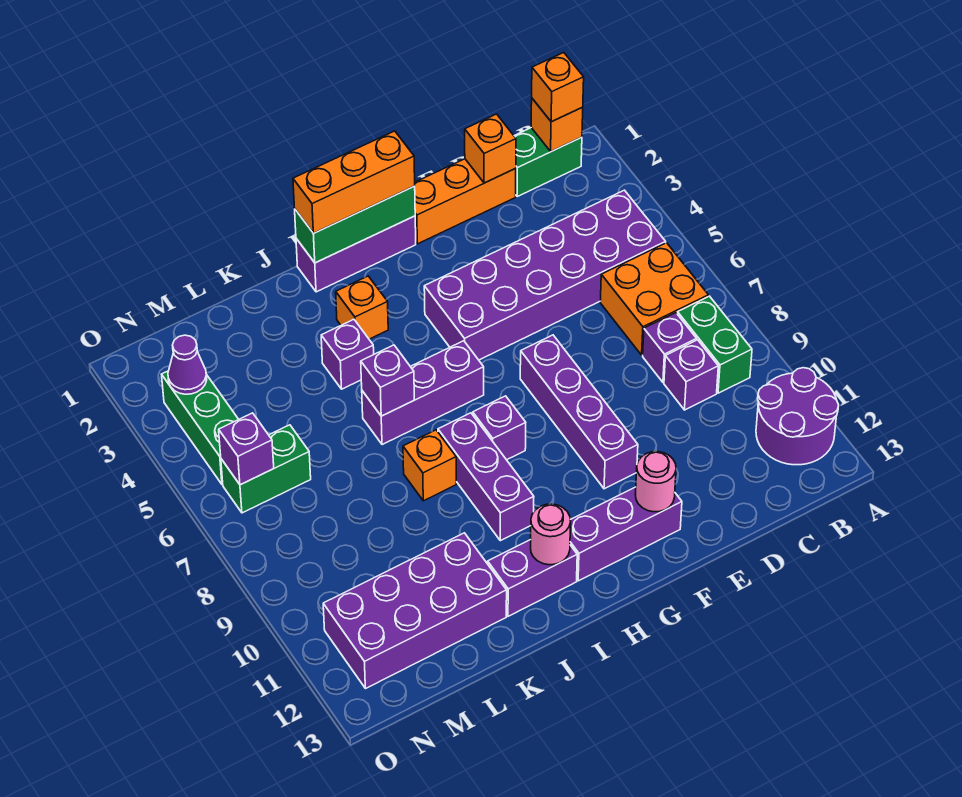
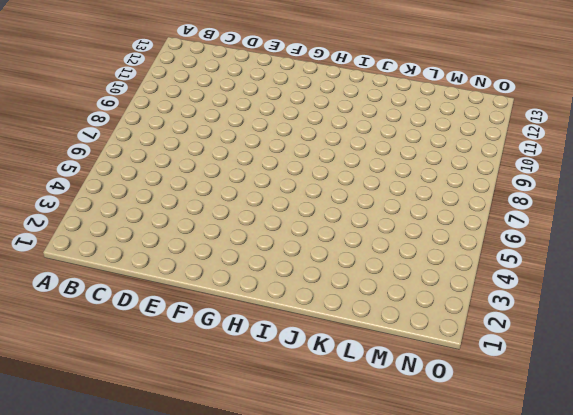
none -> purple round brick A11:B12 level 1
none -> green brick B1:C1 level 1
none -> purple brick B4:G5 level 1
none -> orange brick B6:C7 level 1

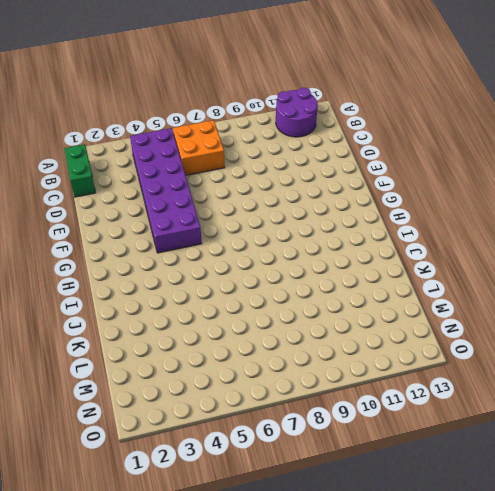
none -> green brick B8:B9 level 1
none -> purple brick C8 level 1
none -> purple brick C9 level 1
none -> orange brick D1:F1 level 1

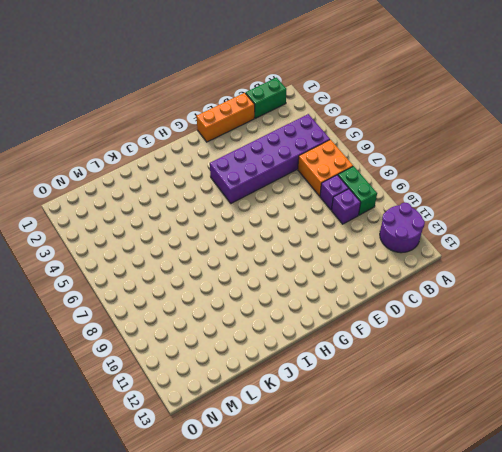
none -> purple brick F7:F10 level 1
none -> purple brick F12:H12 level 1
none -> purple brick G1:I1 level 1
none -> purple brick H6:J6 level 1

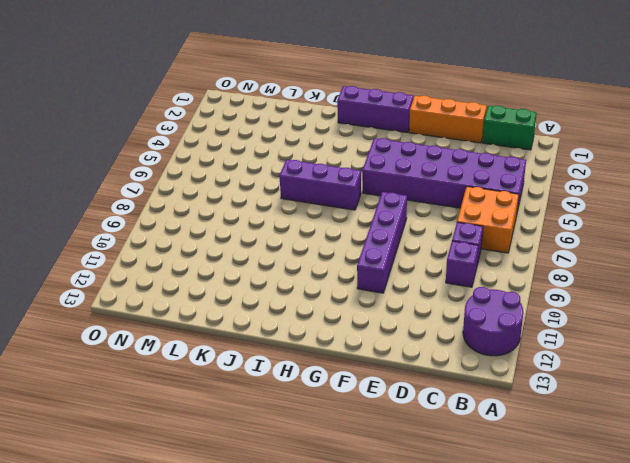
none -> green brick B8:B9 level 1
none -> purple brick F12:H12 level 1
none -> purple brick H8 level 1
none -> orange brick I3 level 1

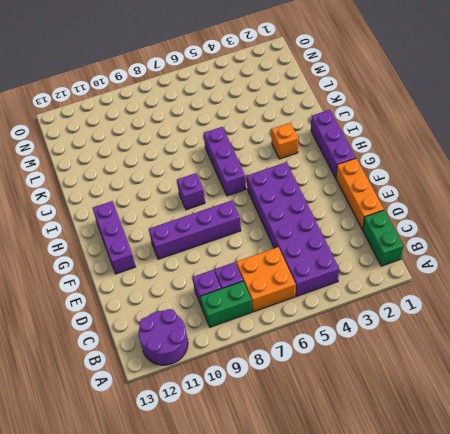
none -> purple brick I8:I10 level 1
none -> purple brick I12:J12 level 1
none -> purple brick J4 level 1
none -> orange brick J8 level 1

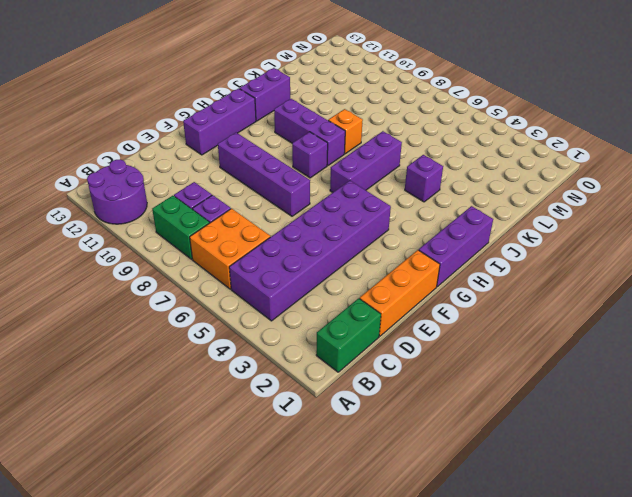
none -> orange brick I3 level 1
none -> purple brick K11:N12 level 1
none -> green brick M6:N6 level 1
none -> green brick N3:N5 level 1

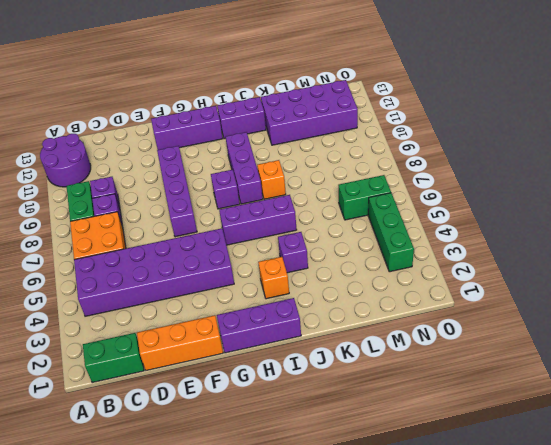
none -> orange brick B1 level 2
none -> orange brick D1 level 2
none -> pink round brick F12 level 2
none -> green brick G1:I1 level 2

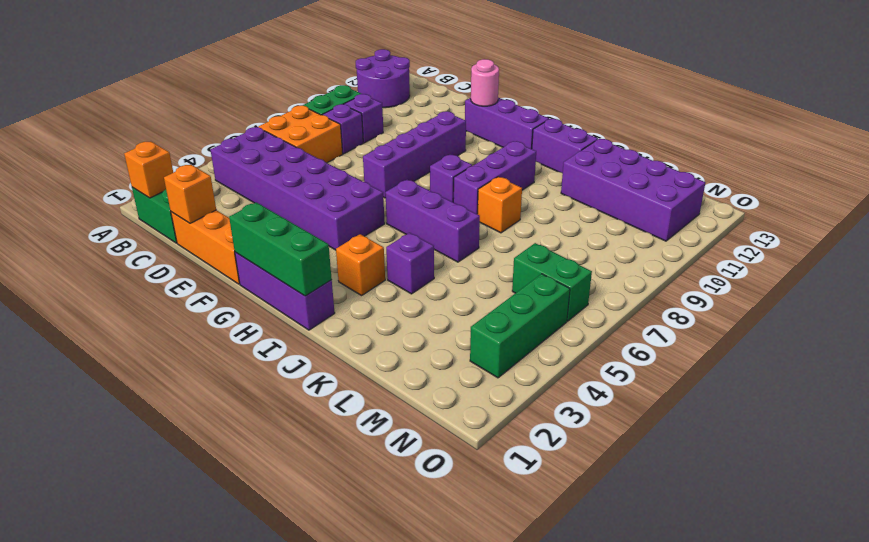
none -> pink round brick I12 level 2
none -> purple brick J6 level 2
none -> purple cone N3 level 2
none -> purple brick N6 level 2

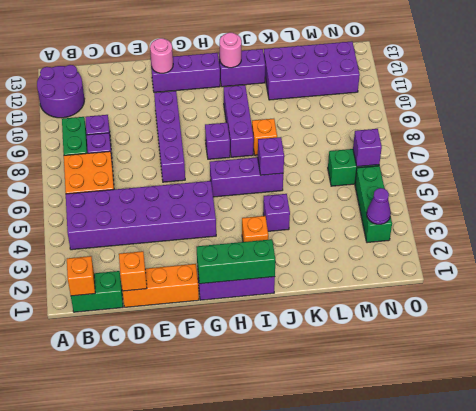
none -> orange brick B1 level 3
none -> orange brick G1:I1 level 3

